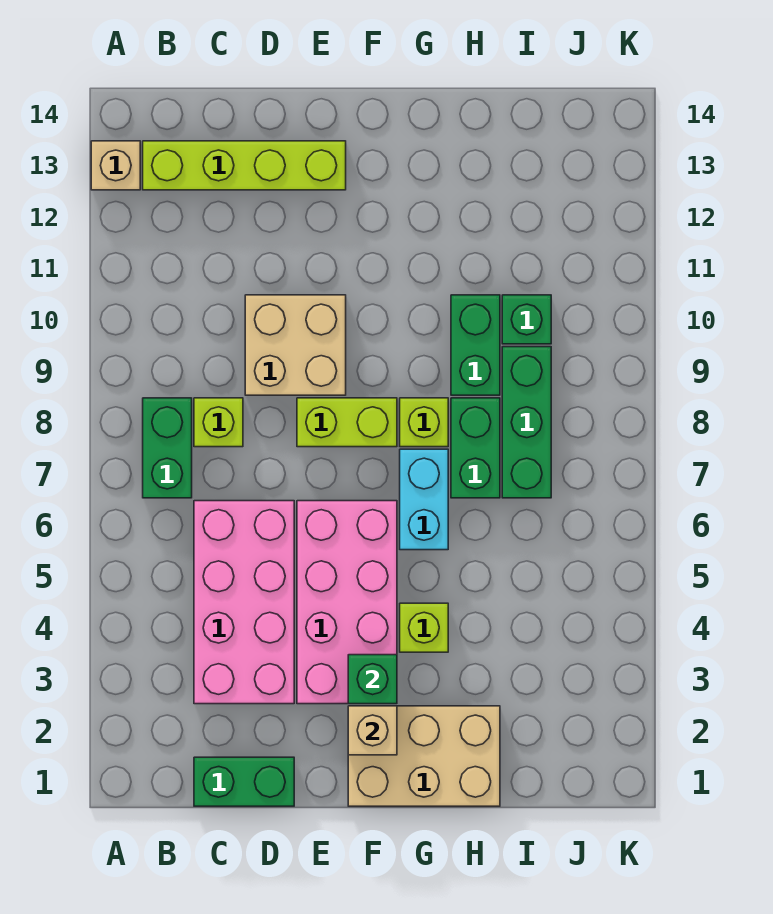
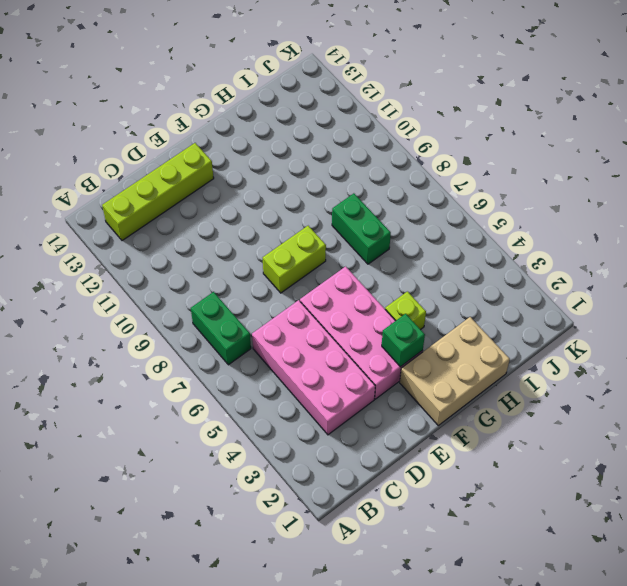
none -> tan brick A13 level 1
none -> green brick C1:D1 level 1
none -> lime brick C8 level 1

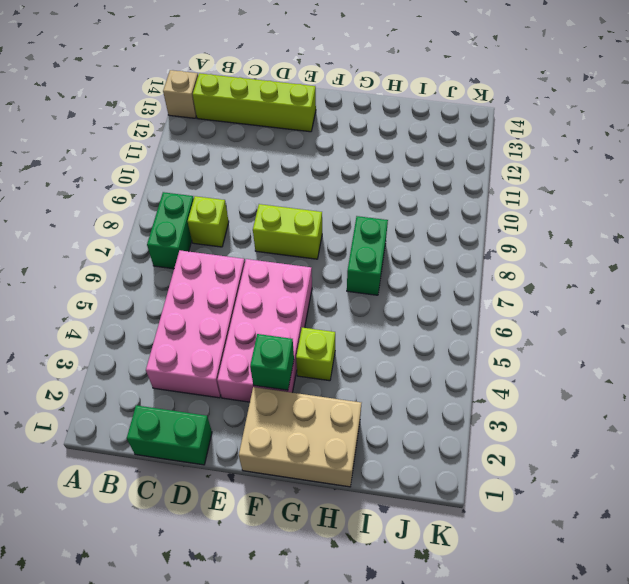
none -> tan brick D9:E10 level 1
none -> cyan brick G6:G7 level 1
none -> lime brick G8 level 1

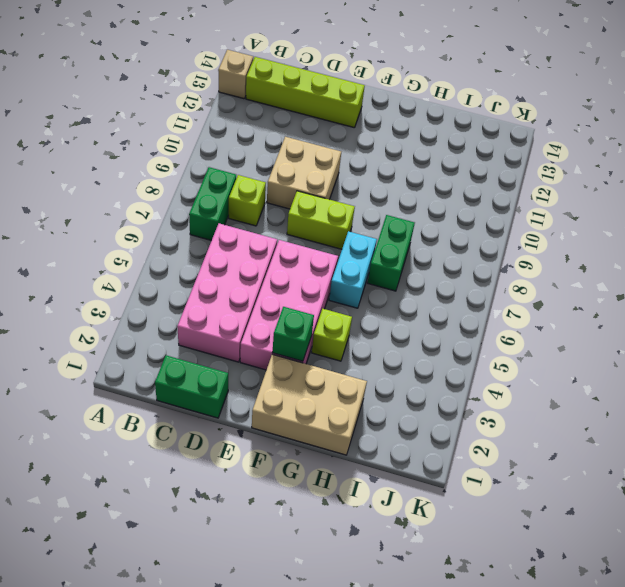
none -> lime brick G8 level 1
none -> green brick H9:H10 level 1
none -> green brick I7:I9 level 1

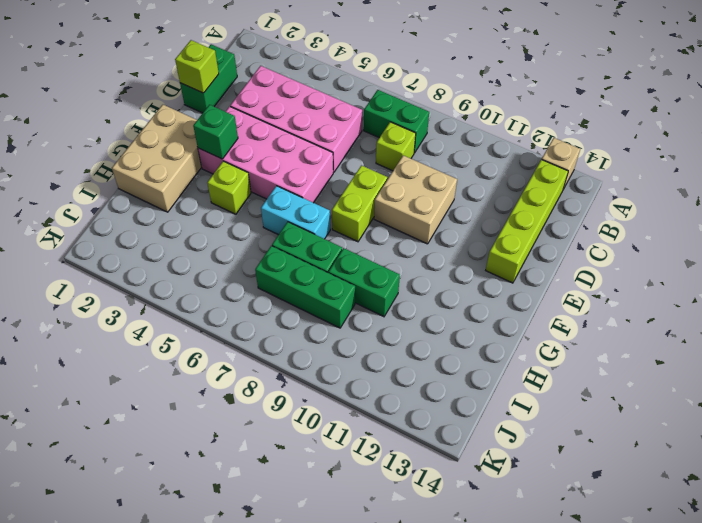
lime brick D1 level 2 -> lime brick G8 level 1
none -> green brick I10 level 1
none -> tan brick F2 level 2

